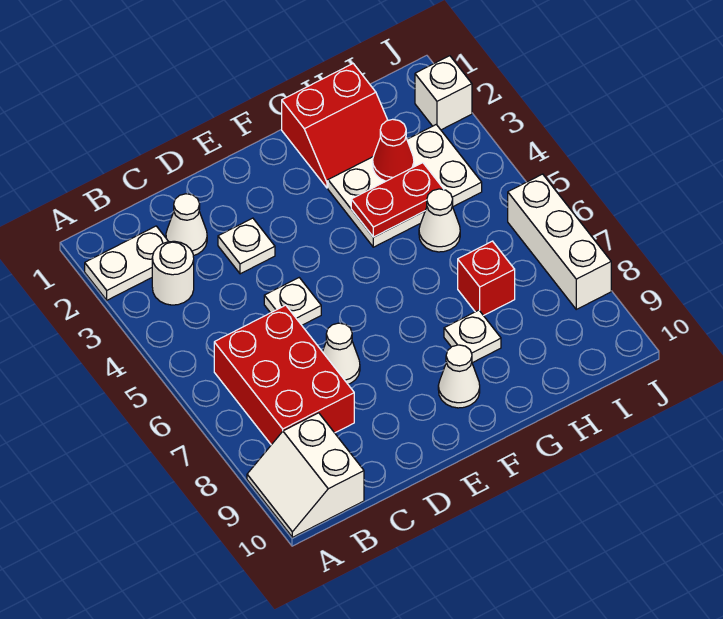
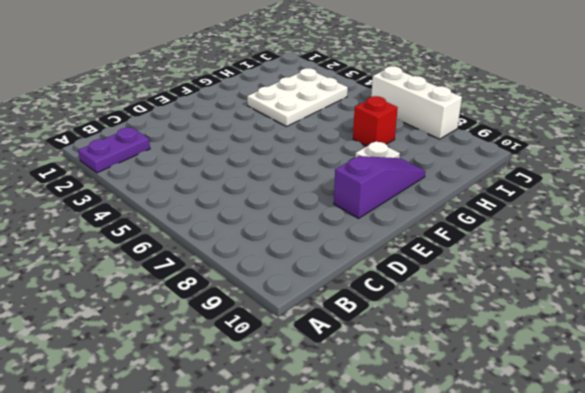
purple plate A2:B2 level 1 -> white plate A2:B2 level 1
purple slope E9:G9 level 1 top E -> white cone F9 level 1
none -> white slope A9:B10 level 1 top B
none -> white round brick B3 level 1
none -> red brick B6:C8 level 1

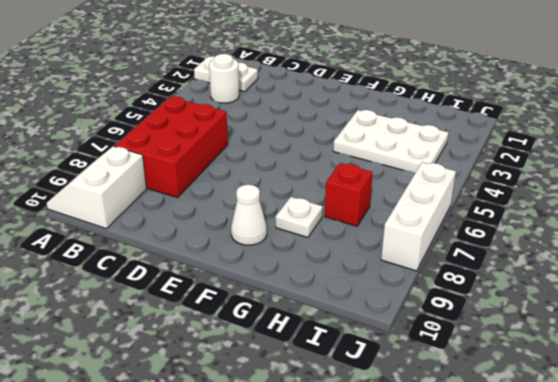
none -> white cone C2 level 1
none -> white plate D3 level 1
none -> white plate D5 level 1

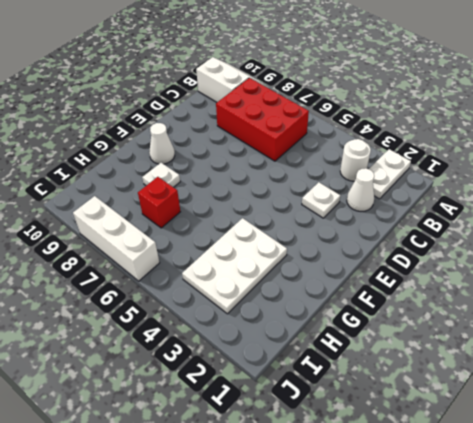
none -> white plate D5 level 1
none -> white cone D7 level 1
none -> red slope G1:H2 level 1 top 1

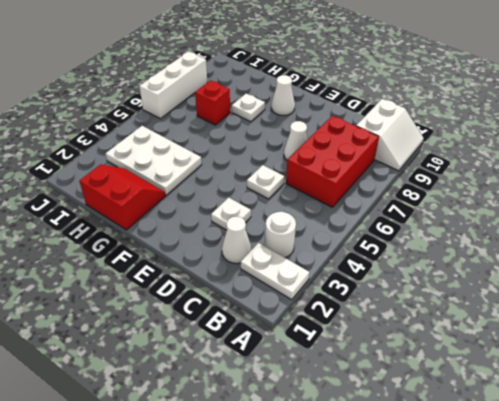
none -> white cone H5 level 1
none -> white brick J2 level 1
none -> red plate G4:H4 level 2

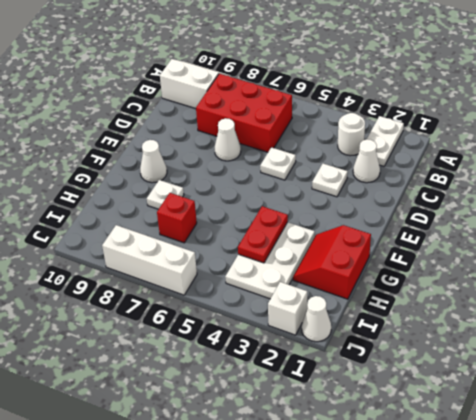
white cone J1 level 1 -> white cone H5 level 1
none -> red cone H3 level 2

